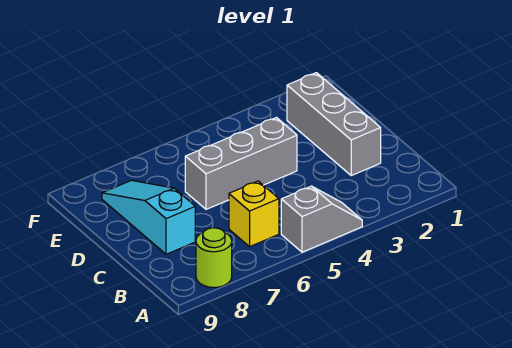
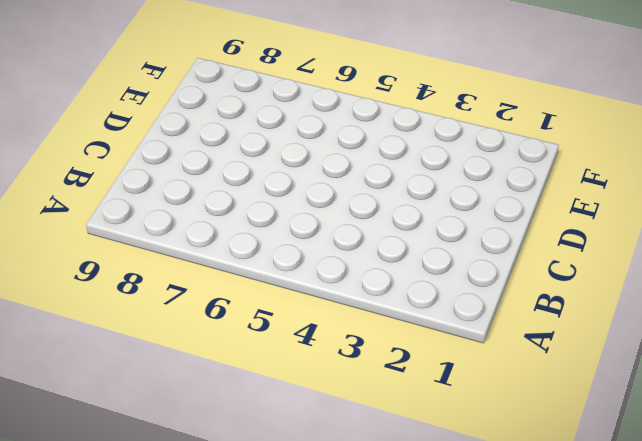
none -> grey slope A4:A5 level 1 top 5
none -> lime round brick A8 level 1

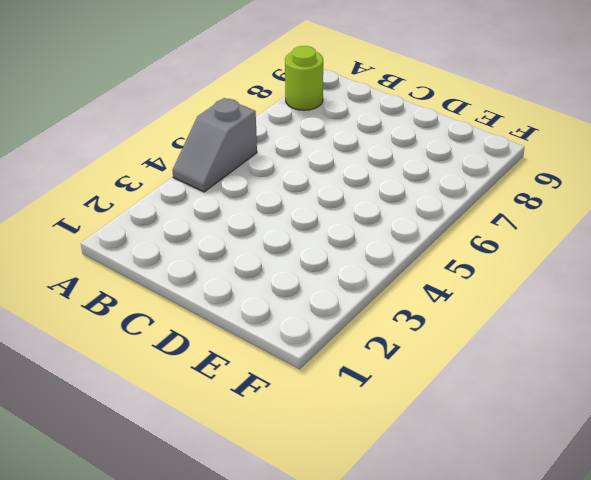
none -> yellow brick B6 level 1
none -> grey brick C2:E2 level 1

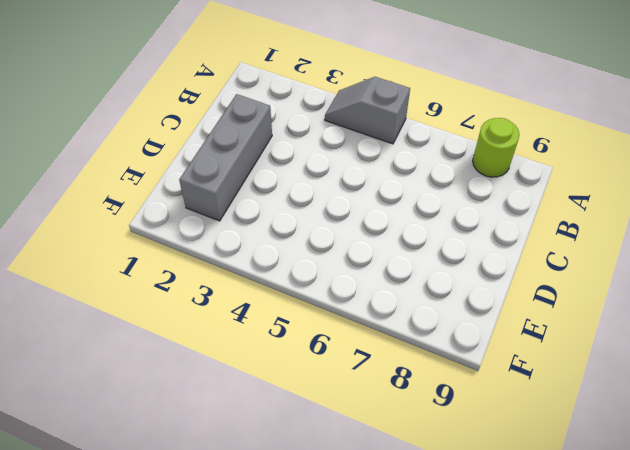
none -> yellow brick B6 level 1
none -> cyan slope C8:E8 level 1 top C

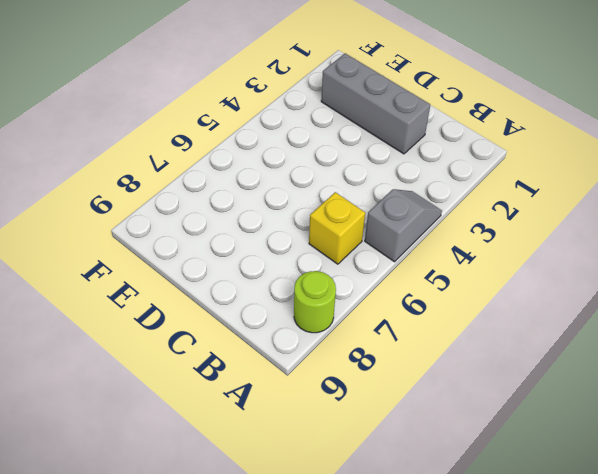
none -> cyan slope C8:E8 level 1 top C
none -> grey brick D4:D6 level 1

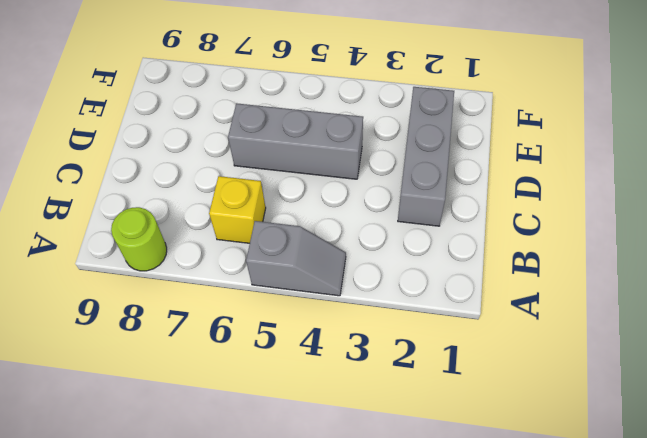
none -> cyan slope C8:E8 level 1 top C

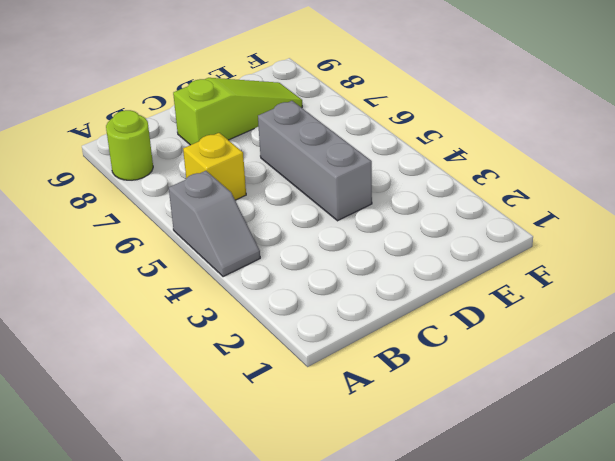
lime slope C8:E8 level 1 top C -> cyan slope C8:E8 level 1 top C
none -> grey brick C2:E2 level 1

